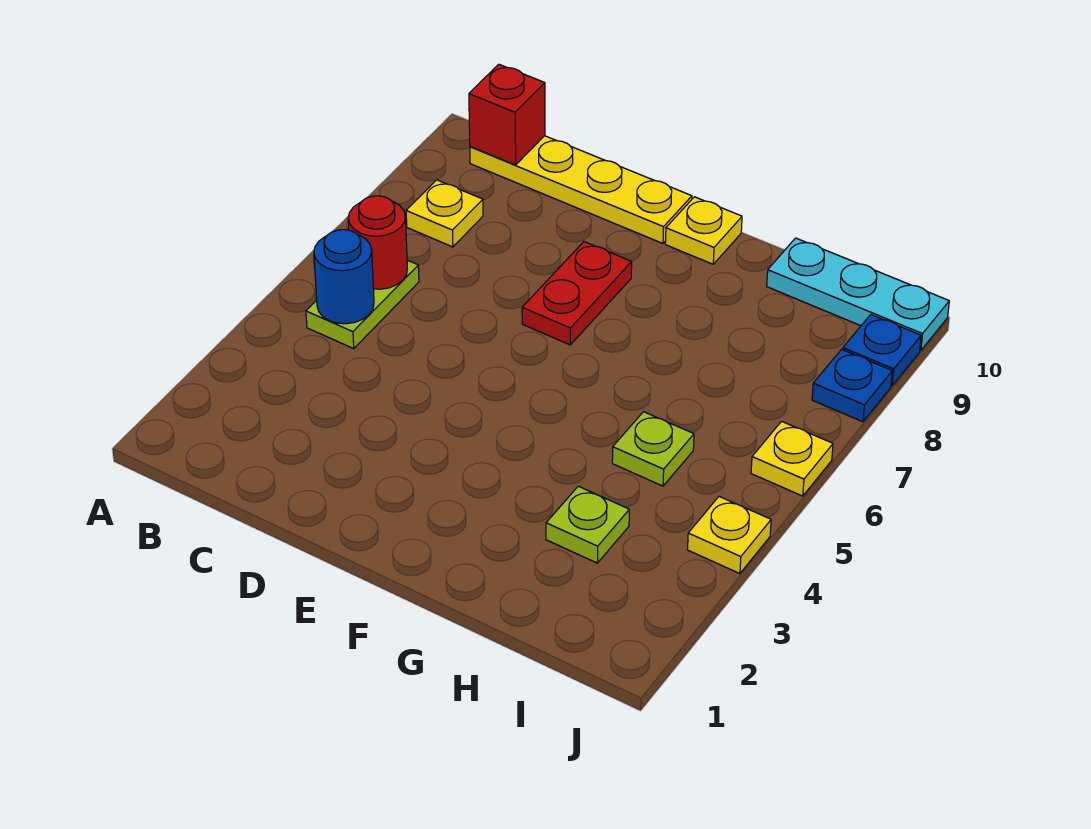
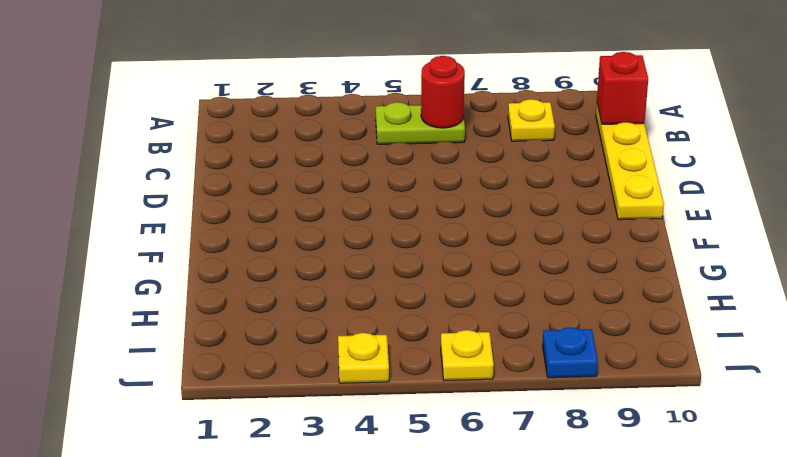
none -> red plate E7:E8 level 1
none -> yellow plate F10 level 1
none -> lime plate H3 level 1

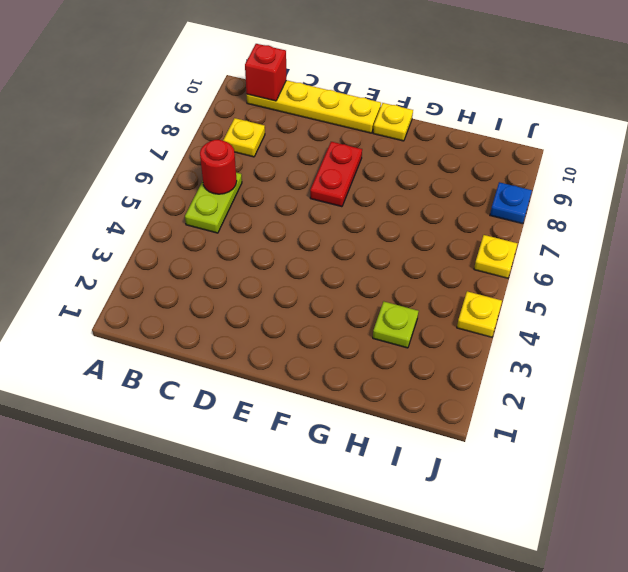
none -> lime plate H5 level 1
none -> cyan plate H10:J10 level 1
none -> blue plate J9 level 1

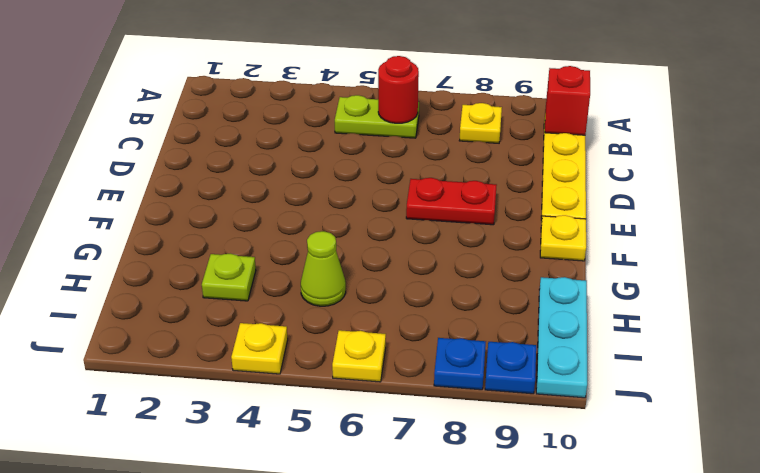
lime cone H5 level 1 -> lime plate H5 level 1
none -> blue round brick B5 level 2

